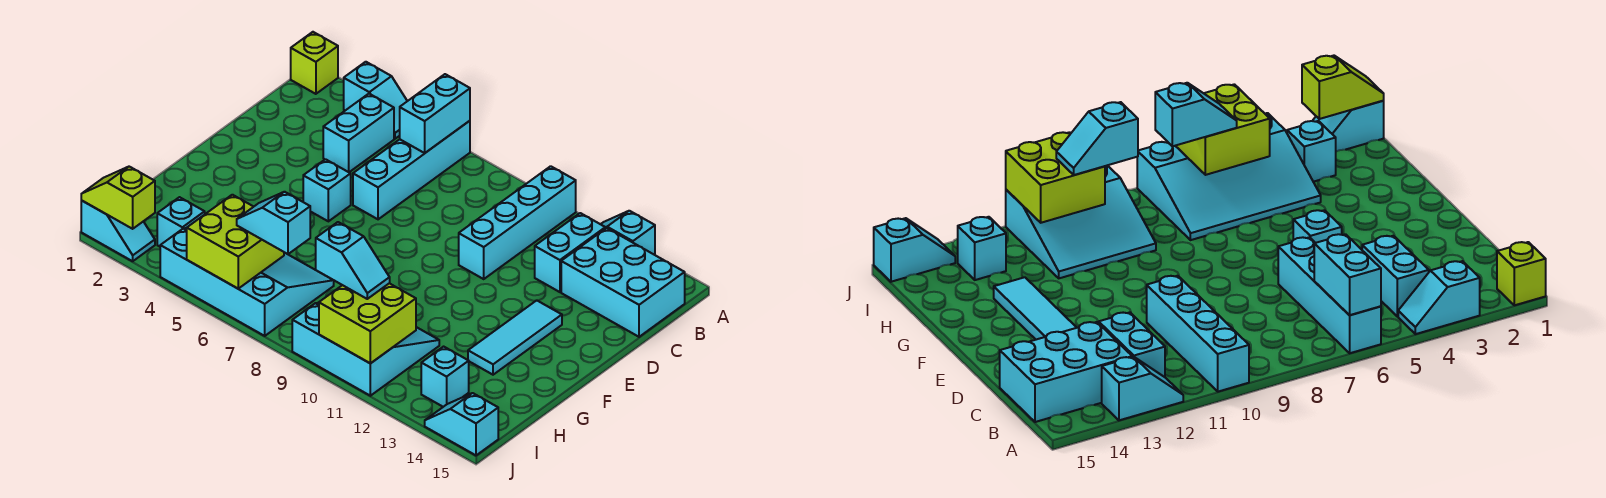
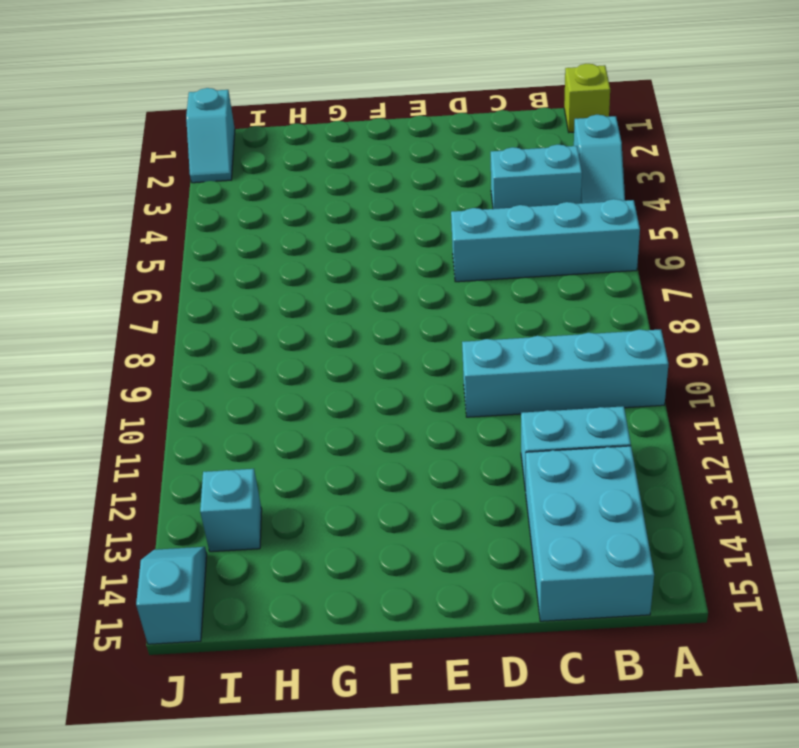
none -> cyan slope A12:A13 level 1 top 13
none -> cyan brick E5 level 1
none -> cyan tile E13:G13 level 1

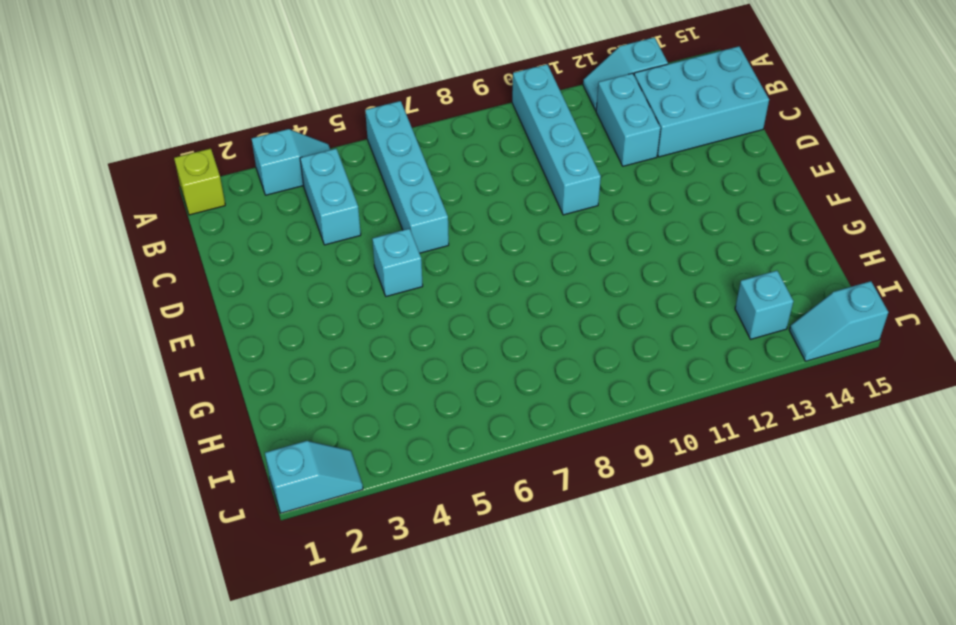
none -> cyan tile E13:G13 level 1
none -> cyan slope H4:J7 level 1 top J
none -> cyan slope H9:J11 level 1 top J

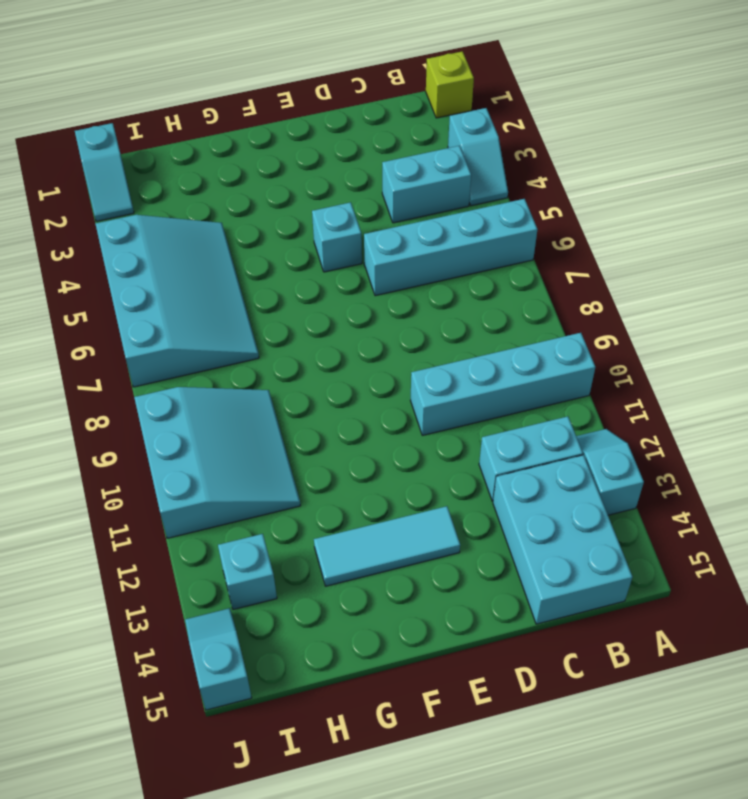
none -> cyan brick I3 level 1
none -> cyan brick A6:B6 level 2
none -> lime brick I5:J6 level 2

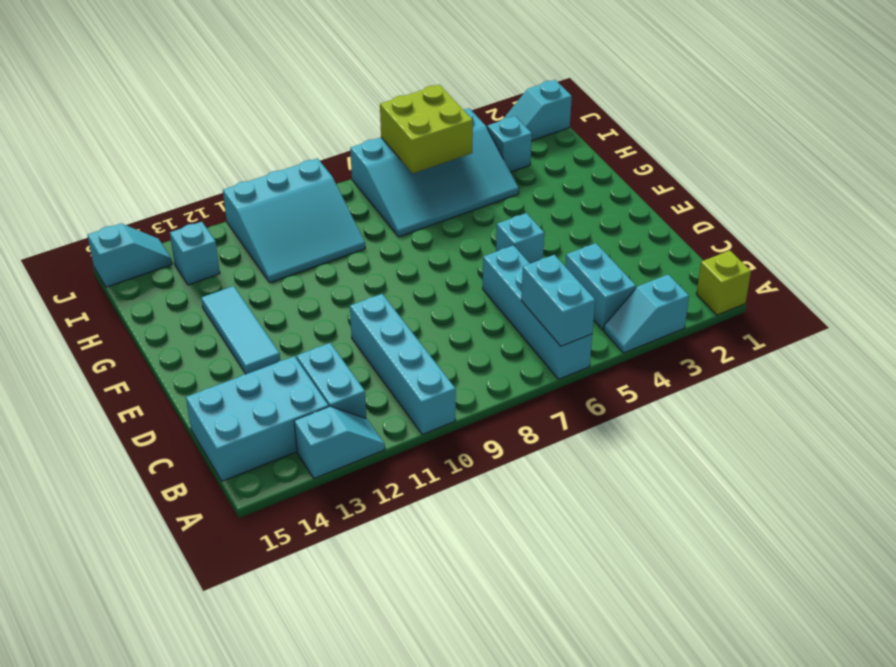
none -> lime brick I10:J11 level 2
none -> lime slope J1:J2 level 2 top 2
none -> cyan slope I6:I7 level 3 top 7

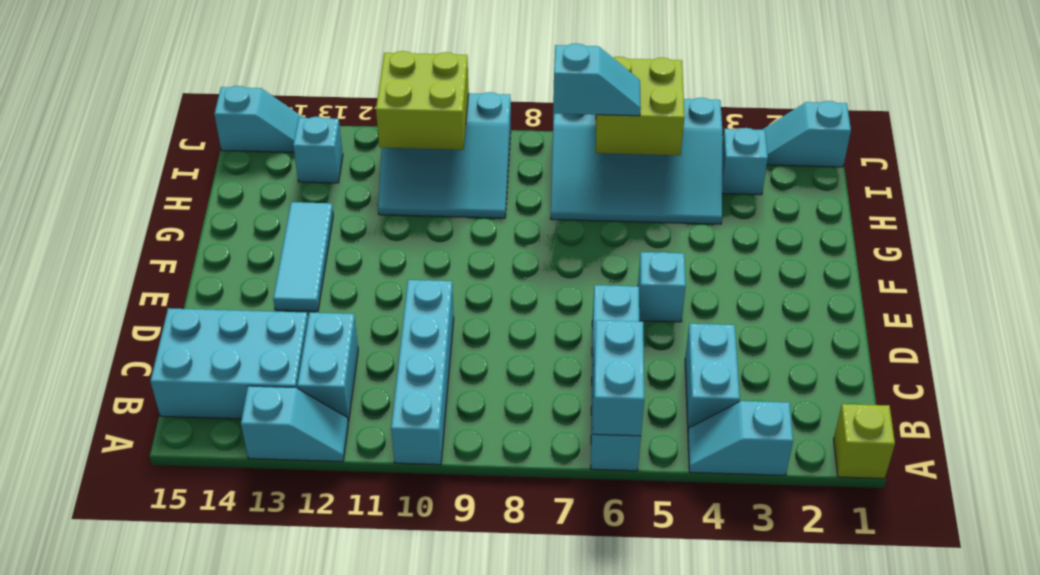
none -> lime slope J1:J2 level 2 top 2
none -> cyan slope I9:I10 level 3 top 9

